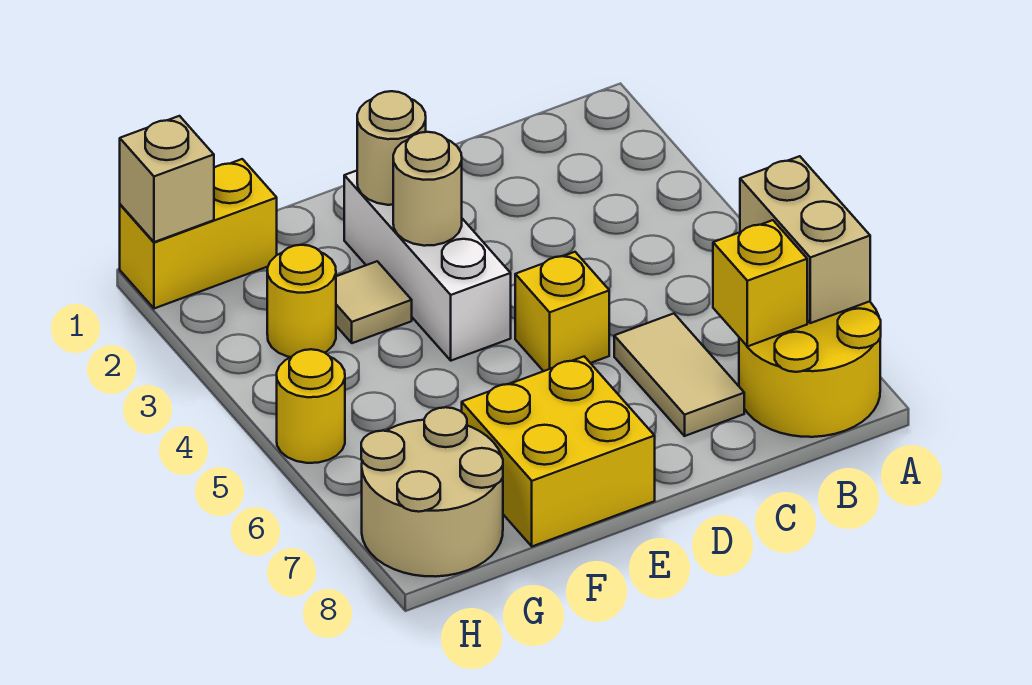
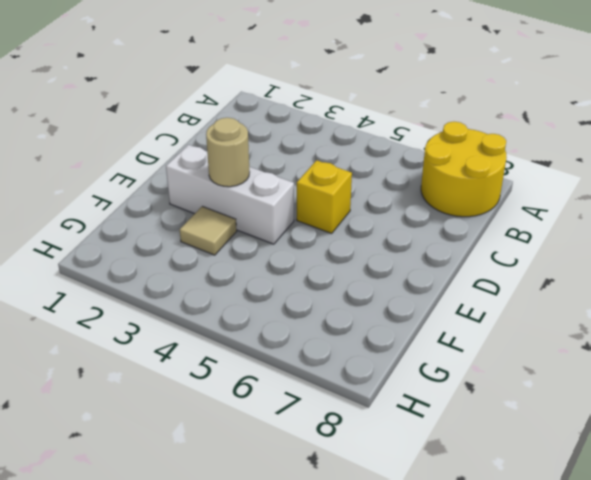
none -> tan tile C6:C7 level 1
none -> yellow brick E7:F8 level 1
none -> yellow brick G1:H1 level 1

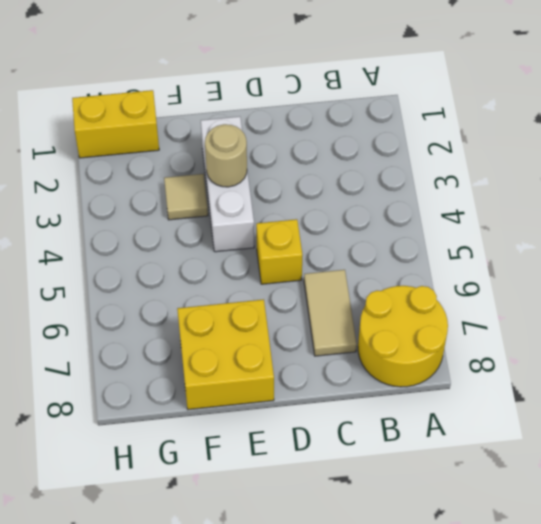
none -> yellow round brick G3 level 1
none -> tan round brick G7:H8 level 1
none -> yellow round brick H5 level 1

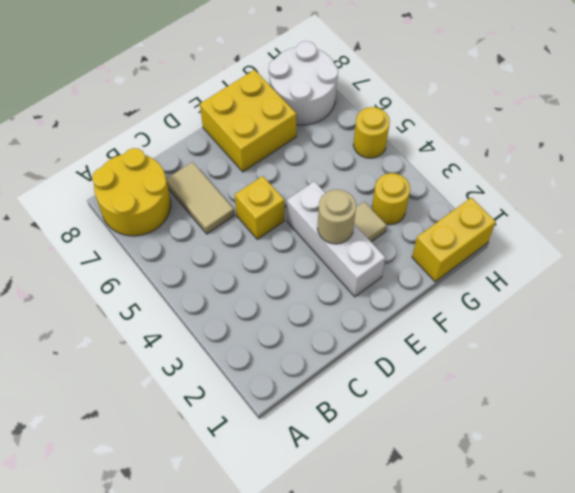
white round brick G7:H8 level 1 -> tan round brick G7:H8 level 1
none -> tan brick A6:A7 level 2
none -> yellow brick B7 level 2
none -> tan round brick E2 level 2

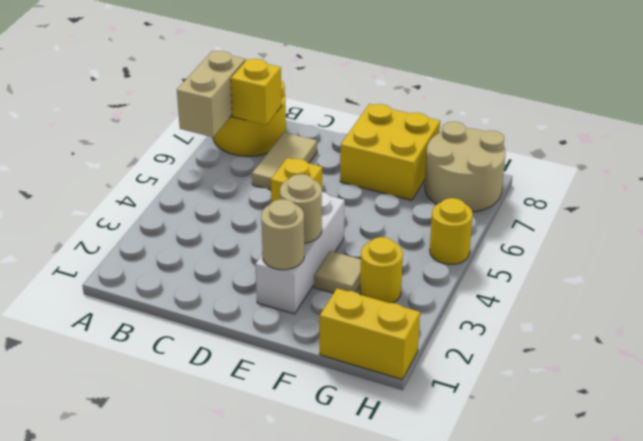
none -> tan brick H1 level 2

